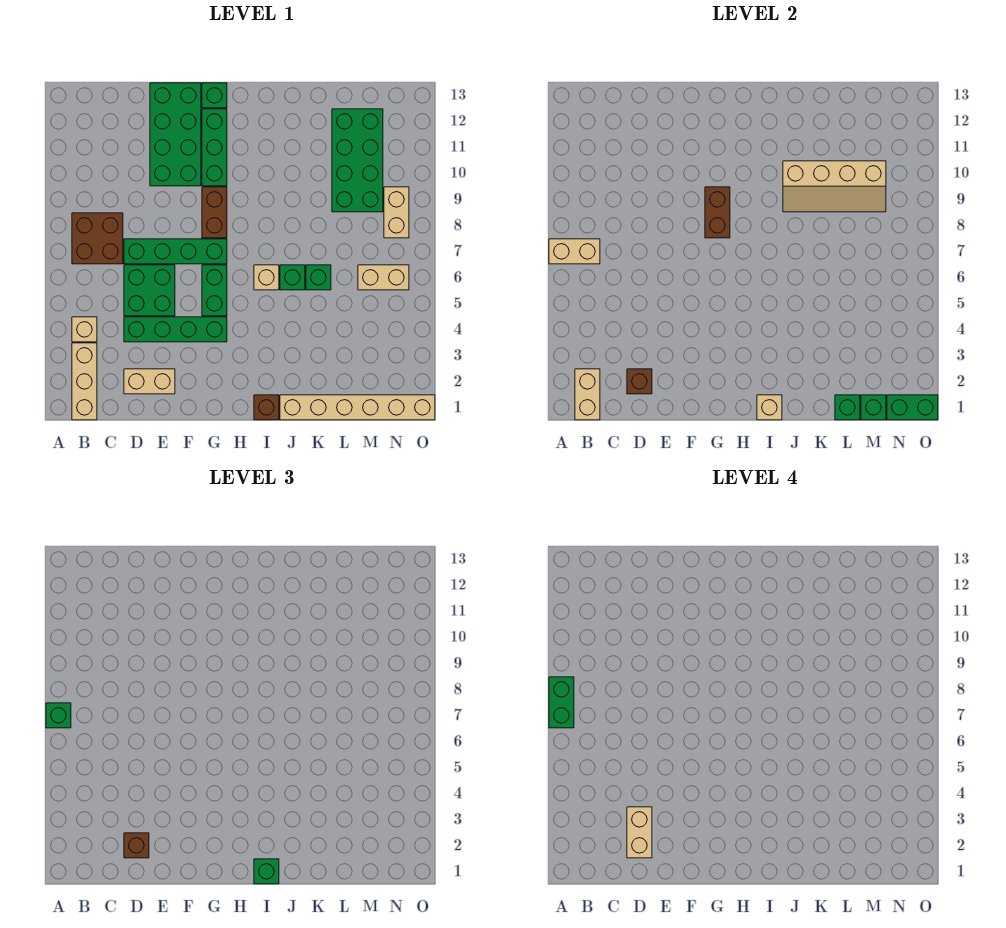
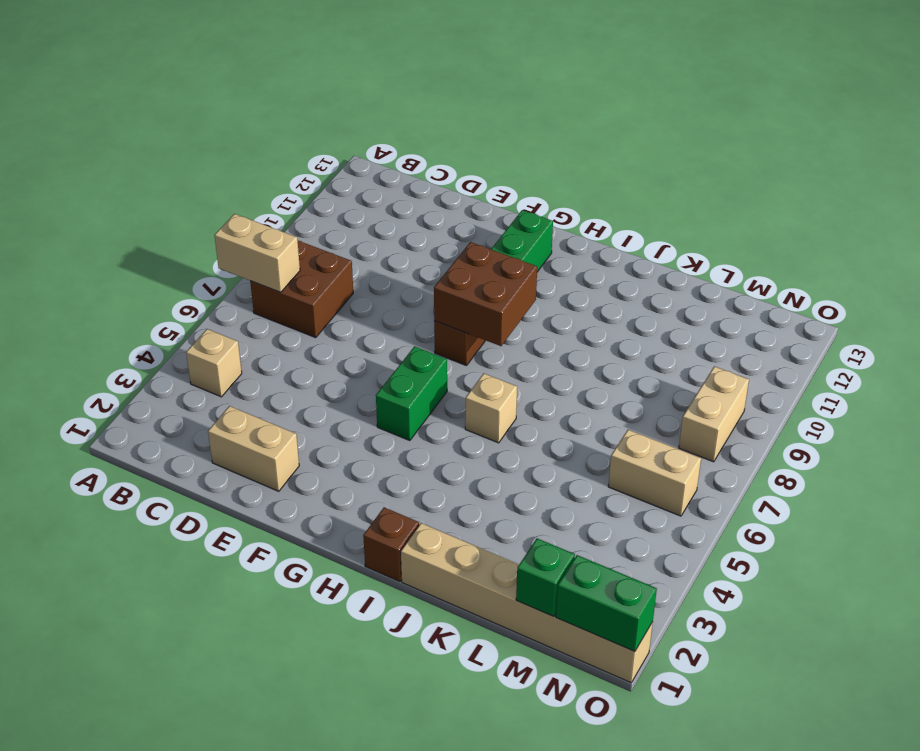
brown brick G8:H9 level 2 -> brown brick G8:G9 level 2
none -> tan brick B1:B3 level 1
none -> green brick D4:G4 level 1
none -> green brick D5:E6 level 1
none -> green brick D7:G7 level 1

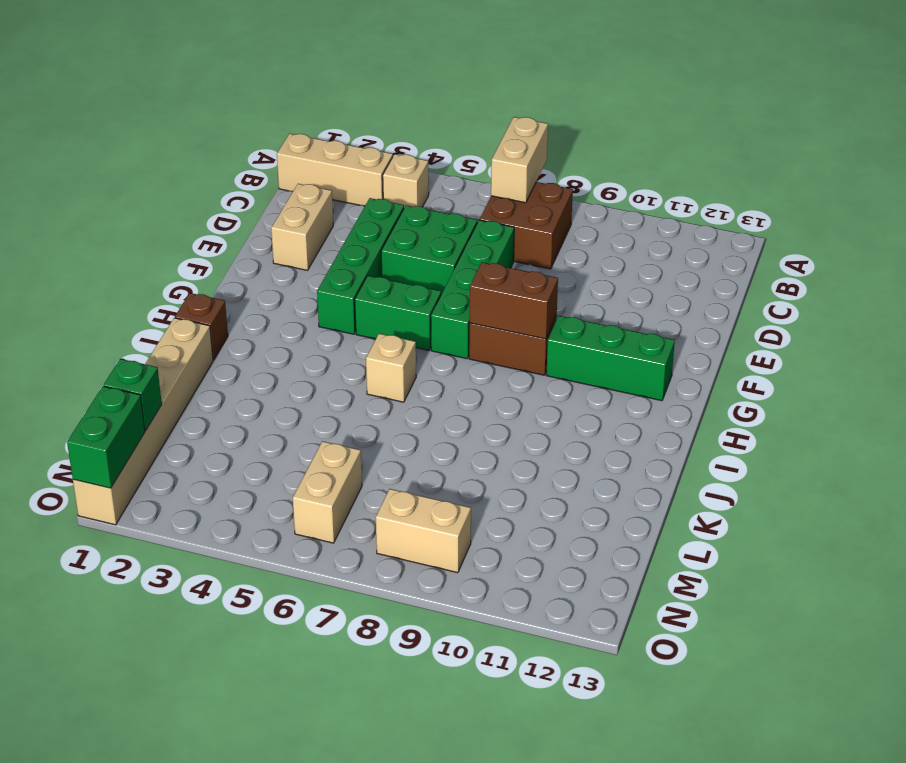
none -> green brick E10:F13 level 1
none -> green brick G13 level 1
none -> green brick J6 level 1
none -> green brick K6 level 1

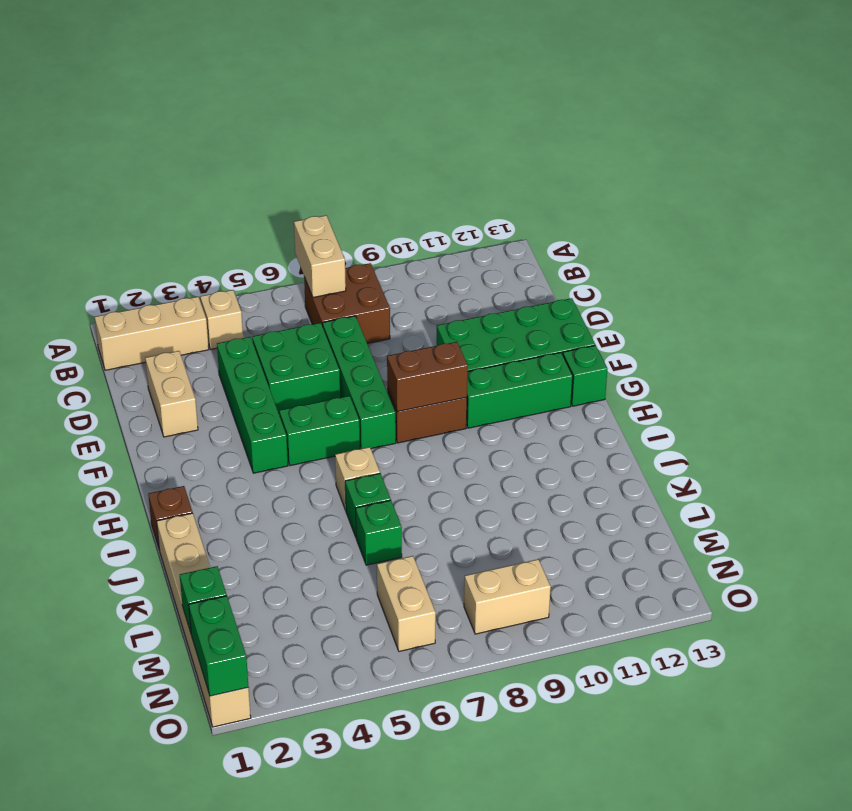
none -> green brick L9:M12 level 1
none -> tan brick B1:B2 level 2
none -> brown brick D2 level 2
none -> tan brick I1 level 2

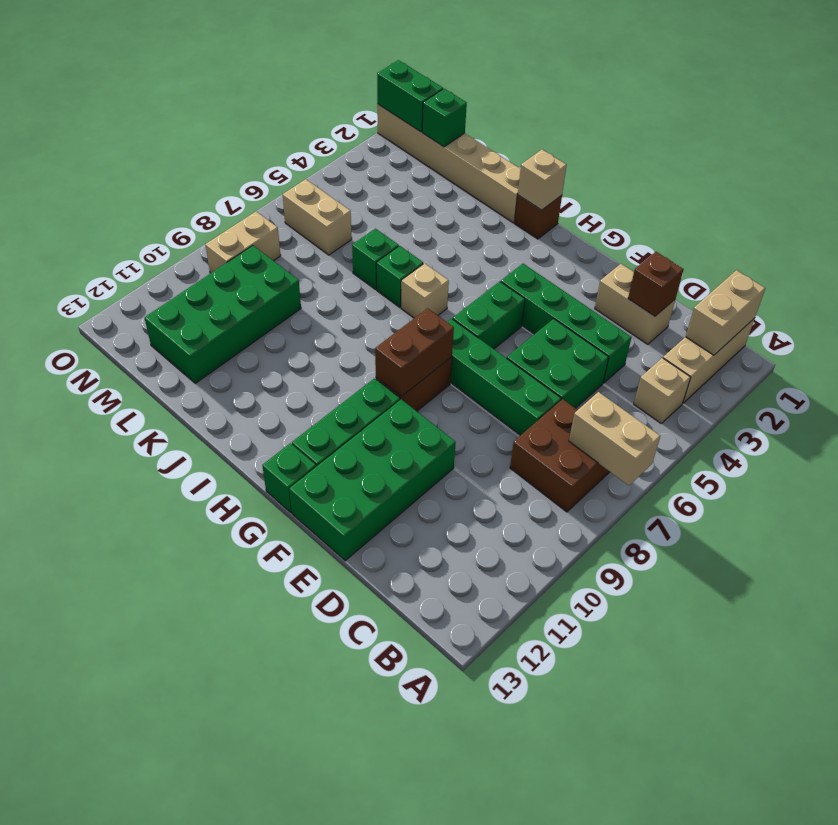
none -> tan slope J9:M10 level 2 top 10
none -> green brick L1 level 2
none -> green brick A7 level 3
none -> brown brick D2 level 3

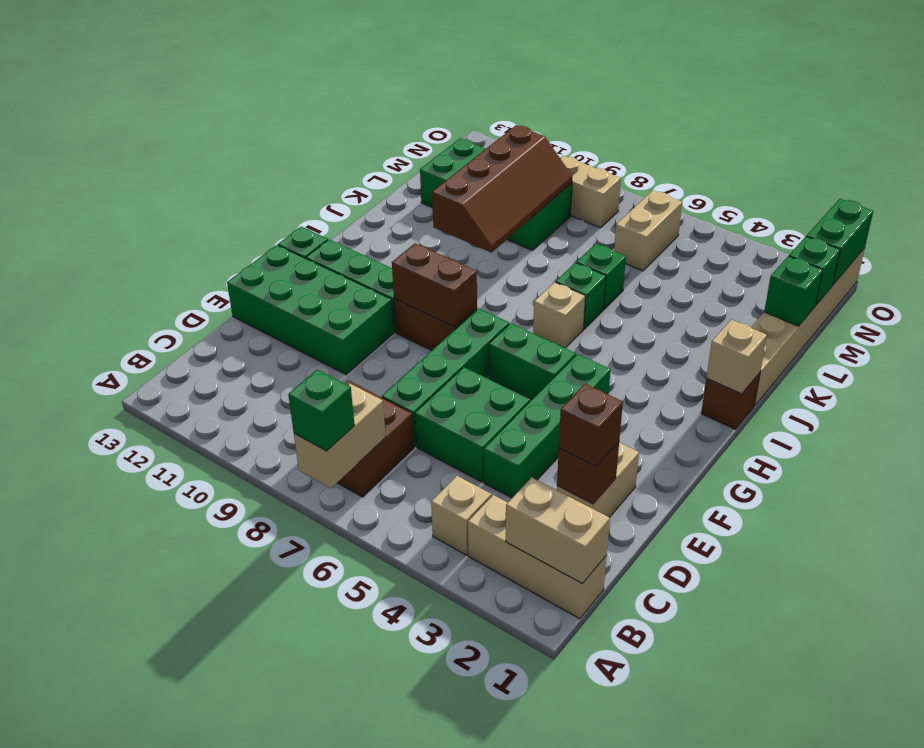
brown slope J9:M10 level 2 top 10 -> tan slope J9:M10 level 2 top 10
none -> green brick I1 level 3
none -> green brick A7:A8 level 4
none -> tan brick D2:D3 level 4

